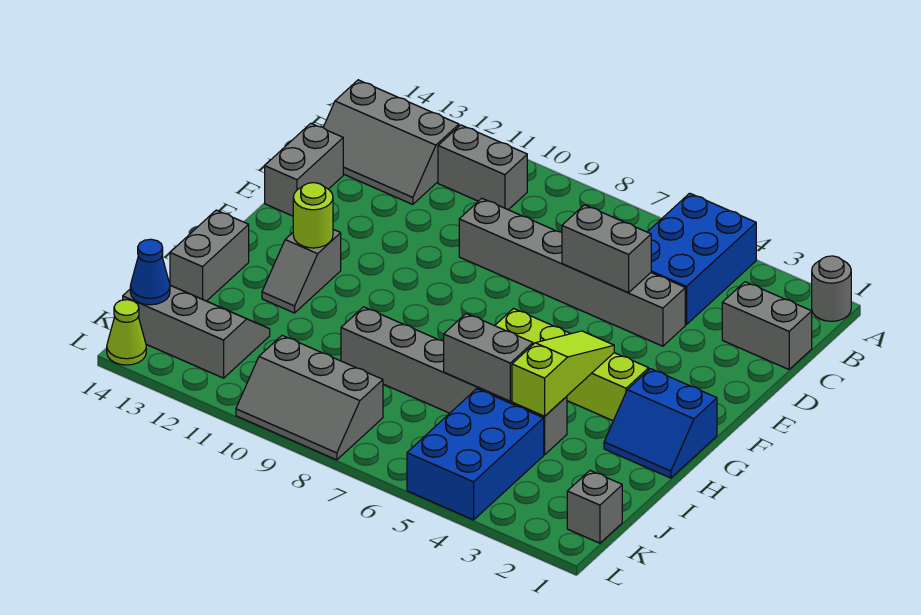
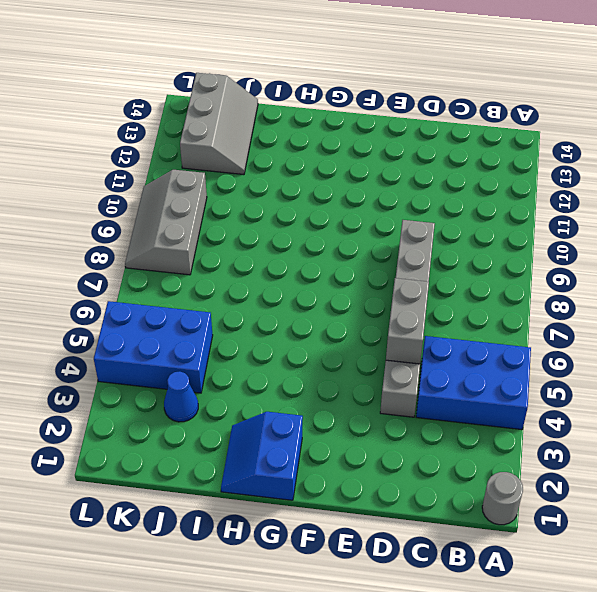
blue cone J3 level 1 -> blue cone K14 level 2
none -> grey brick B10:B11 level 1
none -> grey slope B12:C14 level 1 top B
none -> grey brick C1:C2 level 1

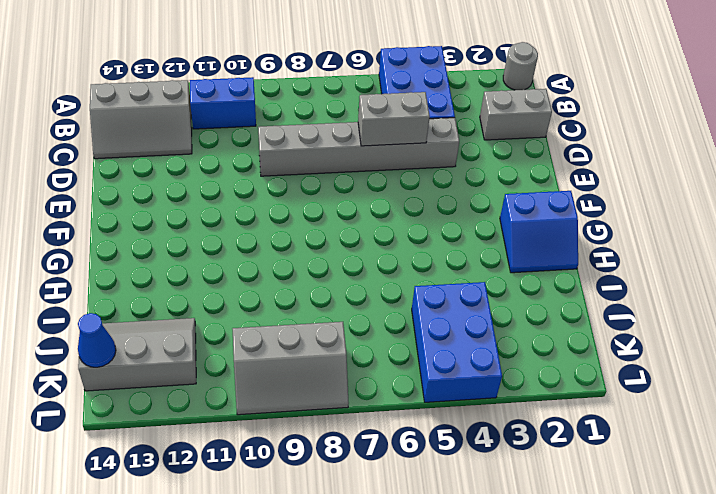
blue brick B10:B11 level 1 -> grey brick B10:B11 level 1
none -> grey brick D14:E14 level 1
none -> lime brick G3:G6 level 1
none -> grey slope G12:H12 level 1 top G

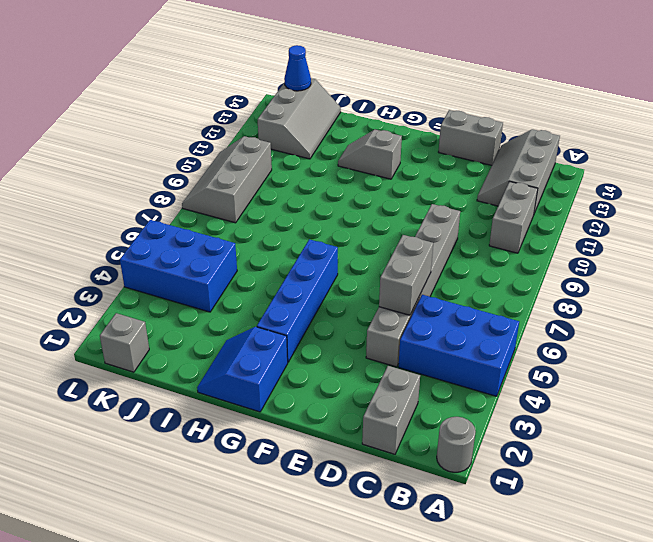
blue brick G3:G6 level 1 -> lime brick G3:G6 level 1
none -> grey brick H14:I14 level 1
none -> grey brick I4:I9 level 1
none -> lime cone L14 level 1

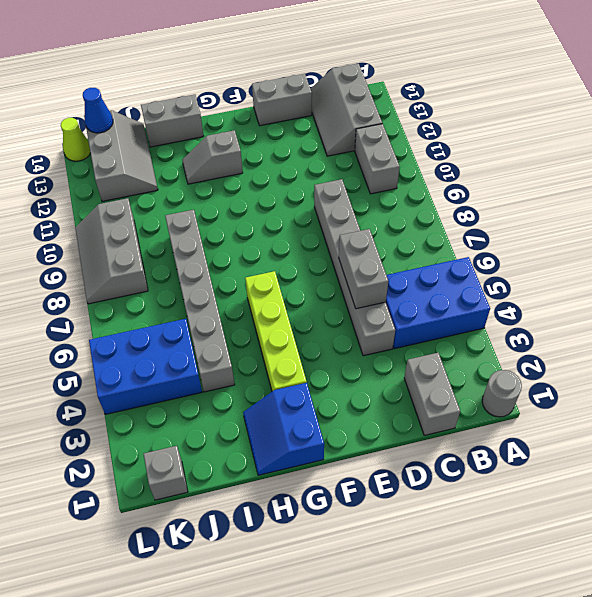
none -> lime slope G4:I4 level 2 top I
none -> lime round brick G12 level 2
none -> grey brick I5:I6 level 2

